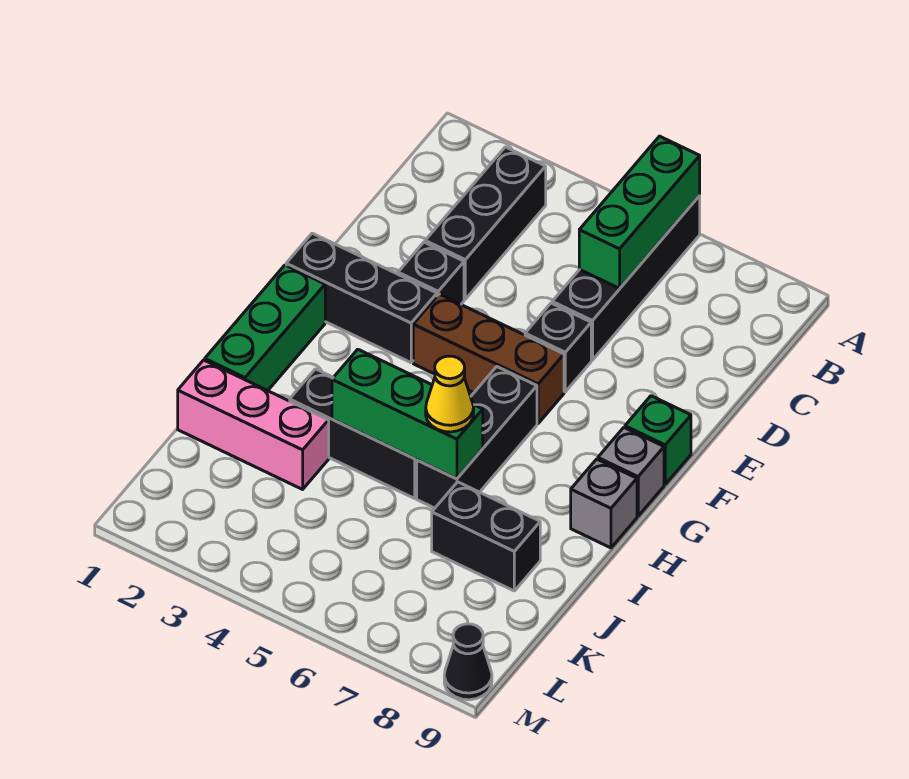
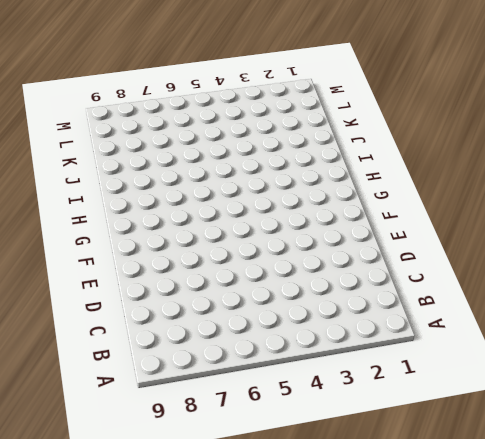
none -> black brick A6:D6 level 1
none -> black brick B3:D3 level 1
none -> black brick E3 level 1

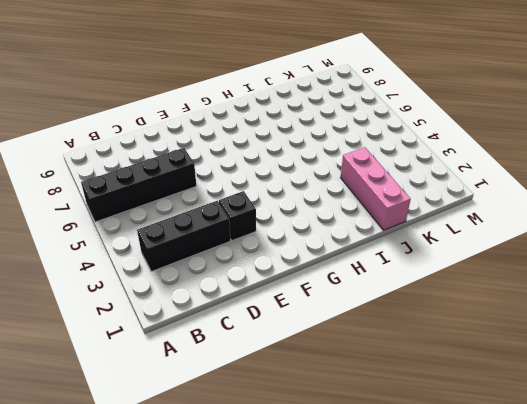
none -> black brick E6 level 1
none -> black brick F1:F3 level 1
none -> brown brick F4:F6 level 1

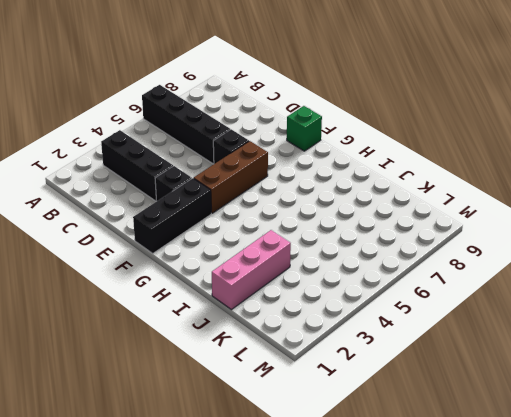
none -> green brick G1:I1 level 1
none -> black brick G6:I6 level 1
none -> grey brick G9 level 1

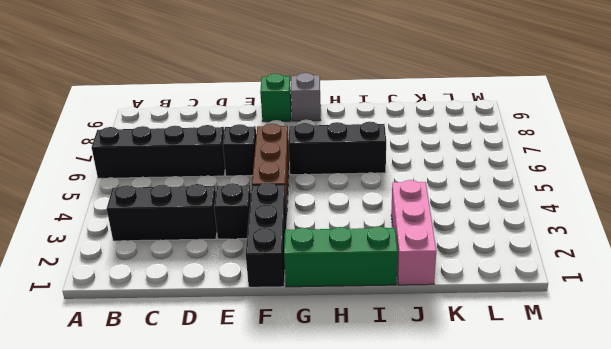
none -> grey brick H9 level 1
none -> black brick I3:I5 level 1
none -> black brick J7:J8 level 1

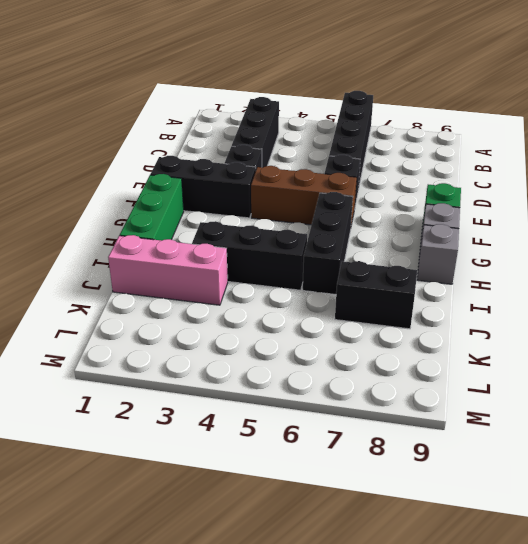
none -> black cone M9 level 1
none -> green brick A6:C6 level 2
none -> green brick I4:I6 level 2

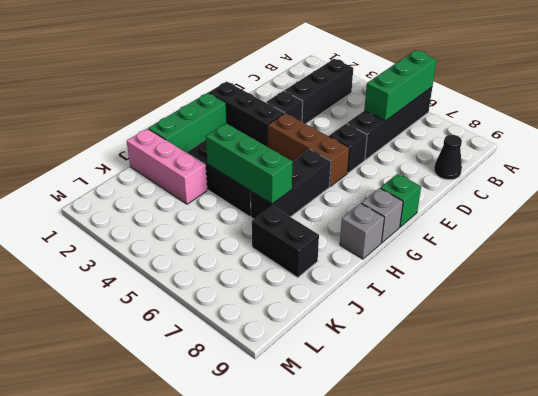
black cone C9 level 1 -> black cone M9 level 1
none -> yellow cone I6 level 3

